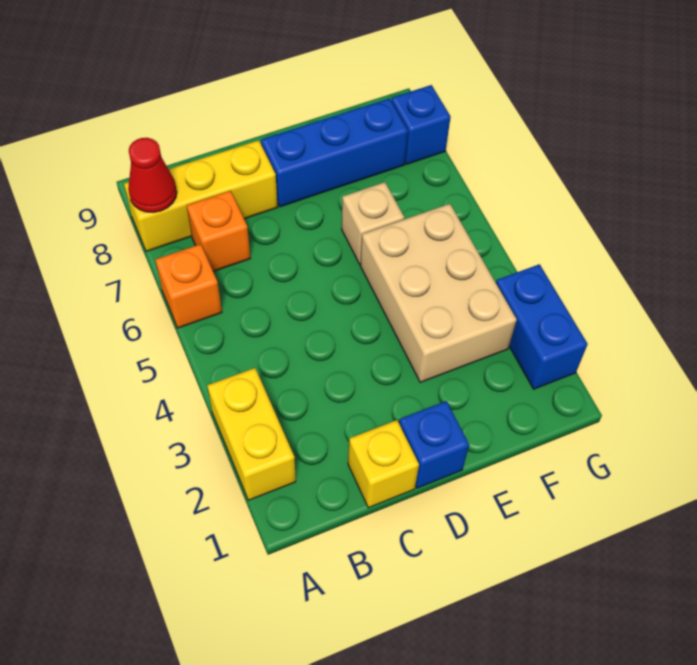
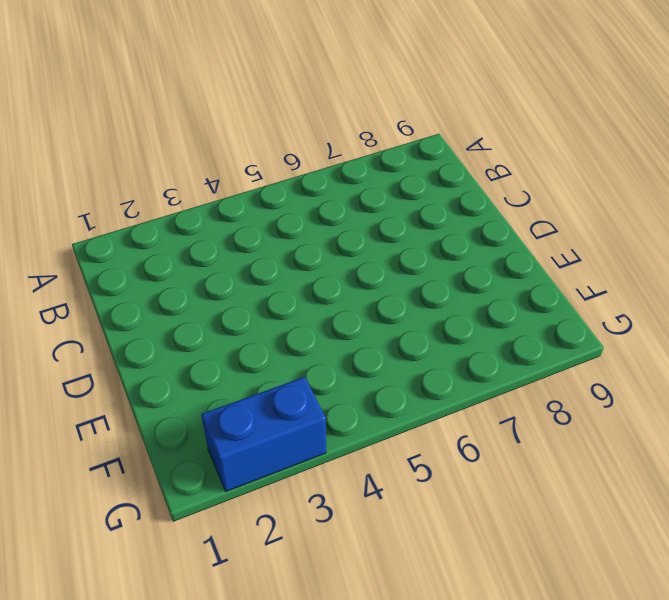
none -> yellow brick A2:A3 level 1
none -> orange brick A6 level 1
none -> yellow brick A8:C8 level 1

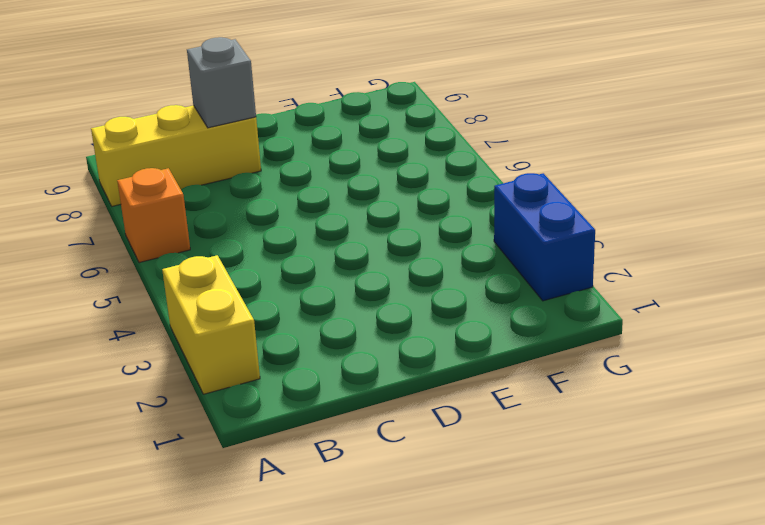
grey brick C8 level 2 -> none
none -> orange brick B7 level 1
none -> yellow brick C1 level 1
none -> blue brick D1 level 1

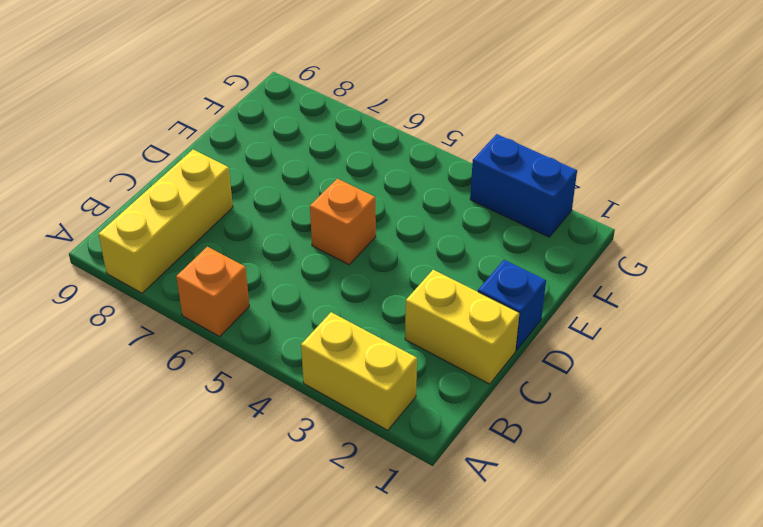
yellow brick C1:C2 level 1 -> yellow brick C1 level 1
orange brick D5 level 1 -> orange brick B7 level 1
none -> blue brick D8:F8 level 1
none -> tan brick E3:F5 level 1
none -> tan brick E6 level 1

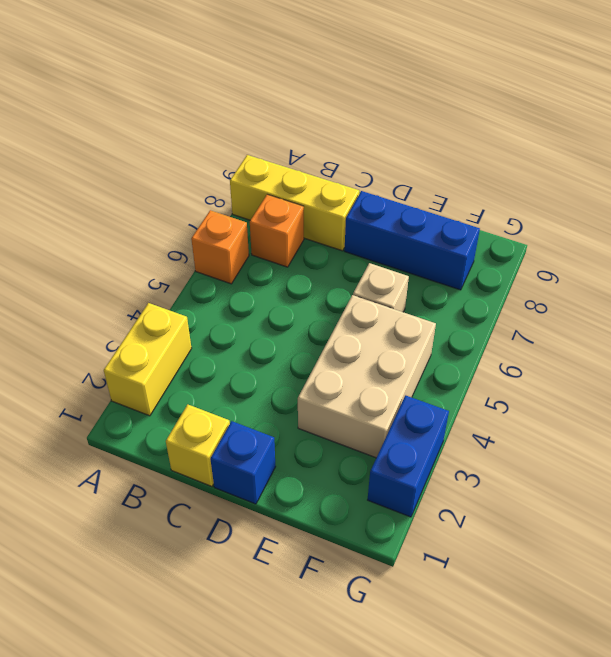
none -> blue brick G8 level 1
none -> red cone A8 level 2

